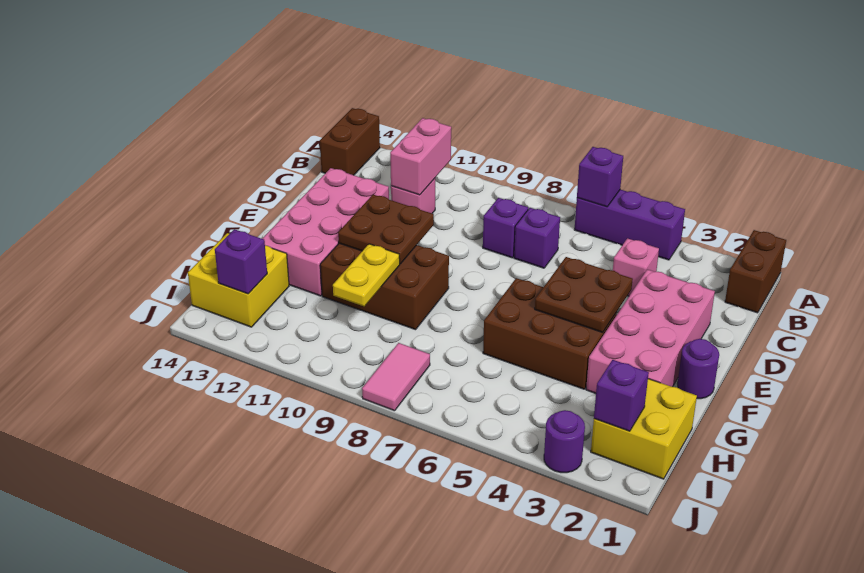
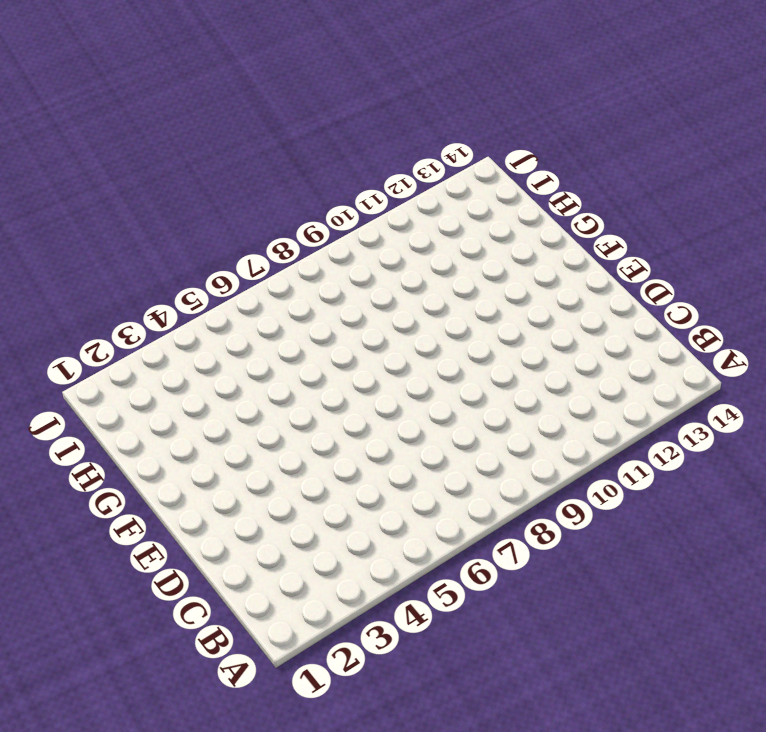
none -> brown brick A1:B1 level 1
none -> purple brick A4:A6 level 1
none -> brown brick A14:B14 level 1

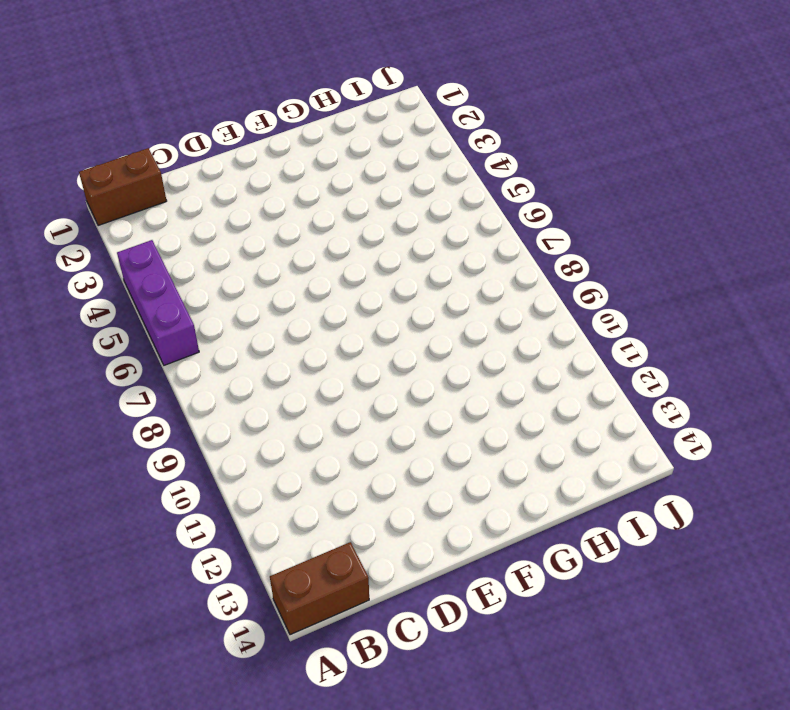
none -> pink brick C4 level 1
none -> purple brick C7 level 1
none -> purple brick C8 level 1

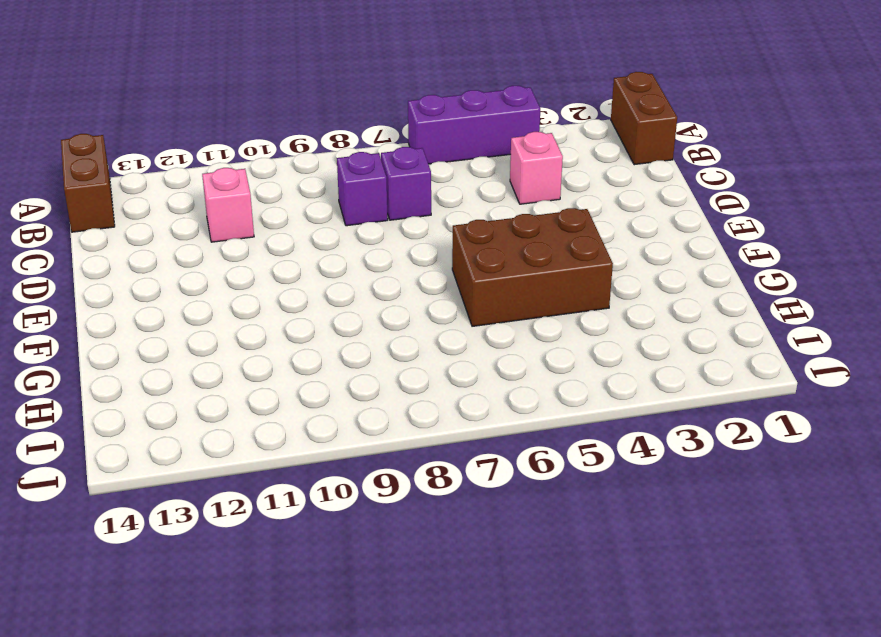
none -> pink brick D2:G3 level 1
none -> pink brick D12:G13 level 1
none -> purple round brick F1 level 1

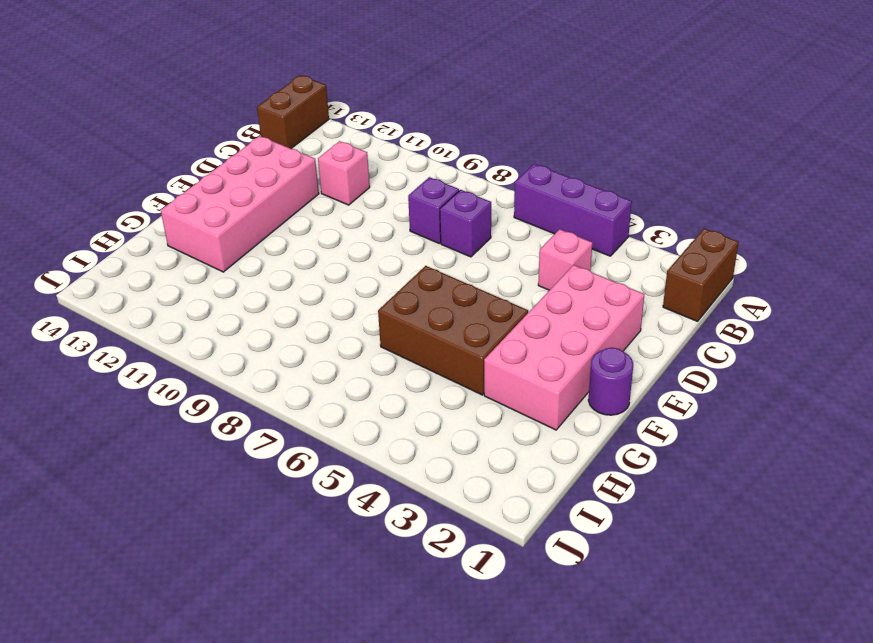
none -> brown brick F9:G11 level 1
none -> yellow brick H1:I2 level 1
none -> yellow brick H13:I14 level 1

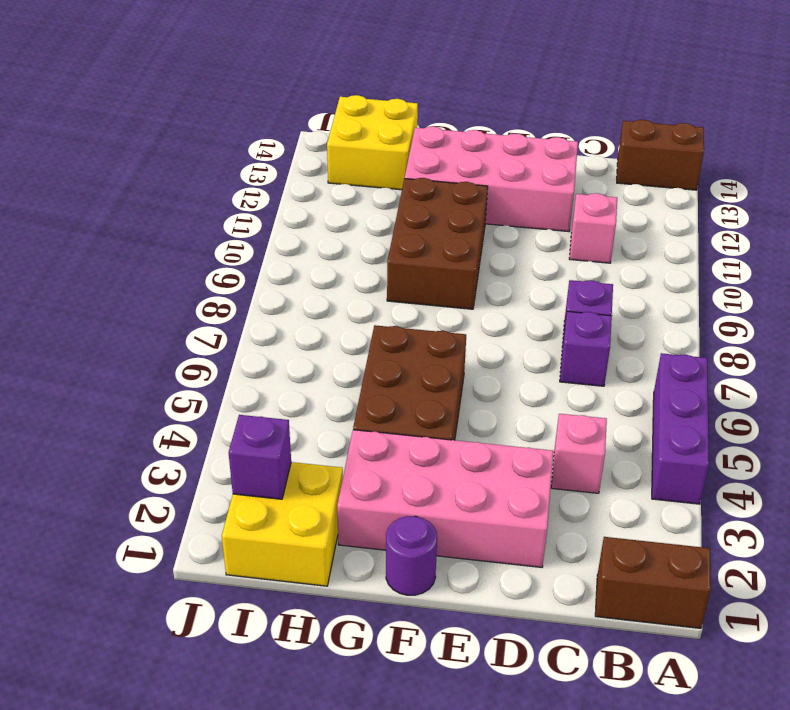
none -> pink tile I8:J8 level 1
none -> purple round brick J3 level 1
none -> purple brick A6 level 2

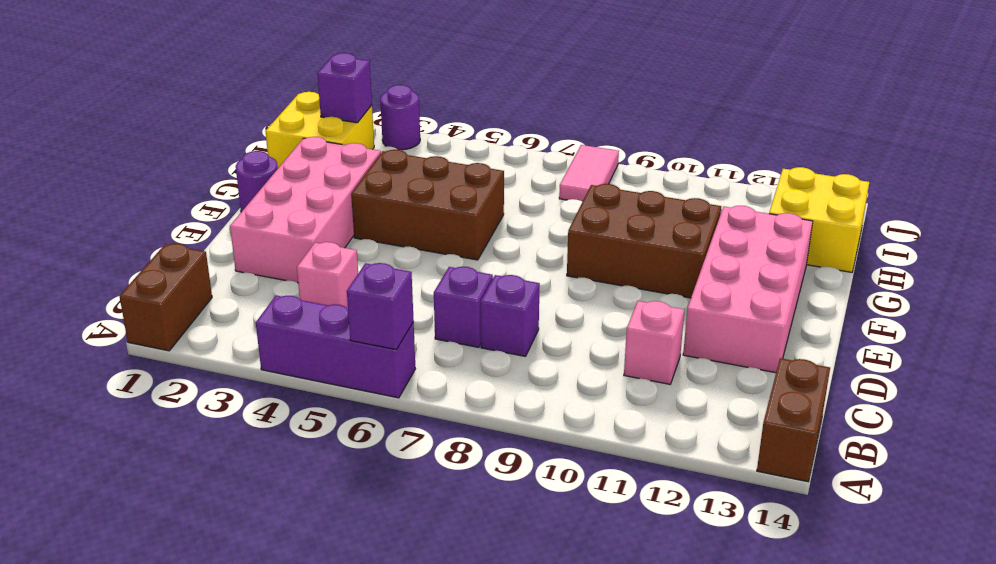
none -> pink brick B11:C11 level 2
none -> brown plate E4:F5 level 2
none -> brown plate E10:F11 level 2

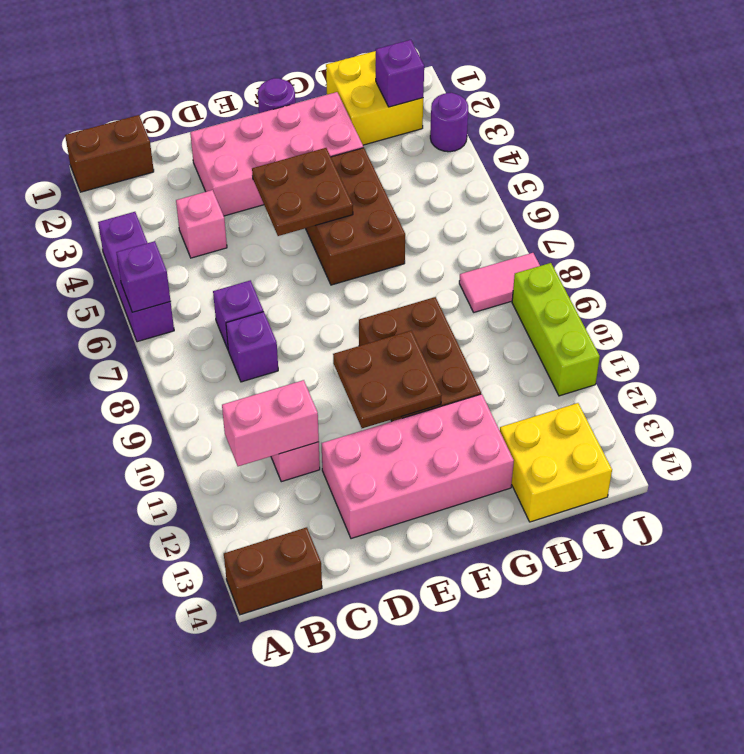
lime brick J9:J11 level 1 -> none
none -> yellow plate G10:H10 level 2
none -> purple brick I13 level 2

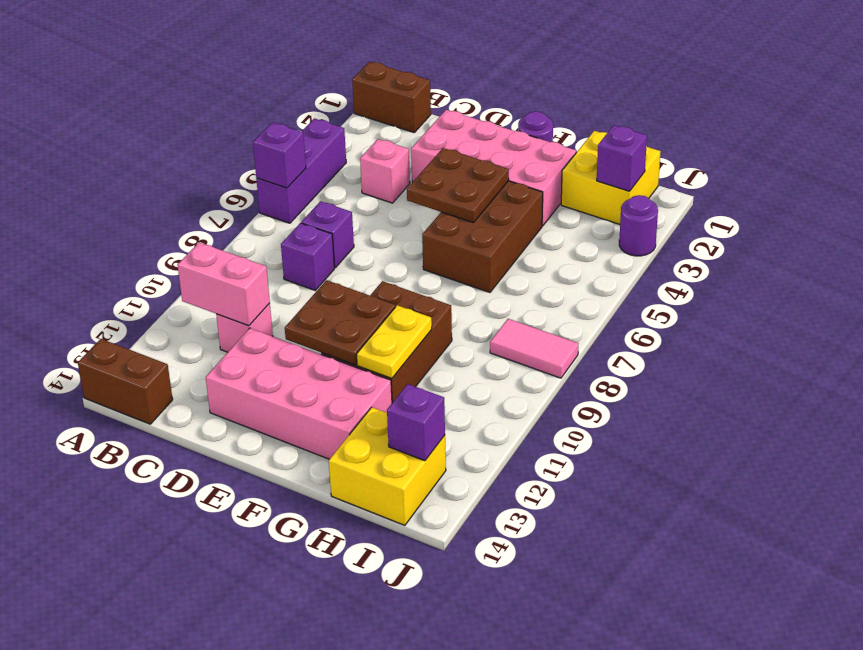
yellow plate G10:G11 level 2 -> yellow plate G10:H10 level 2

